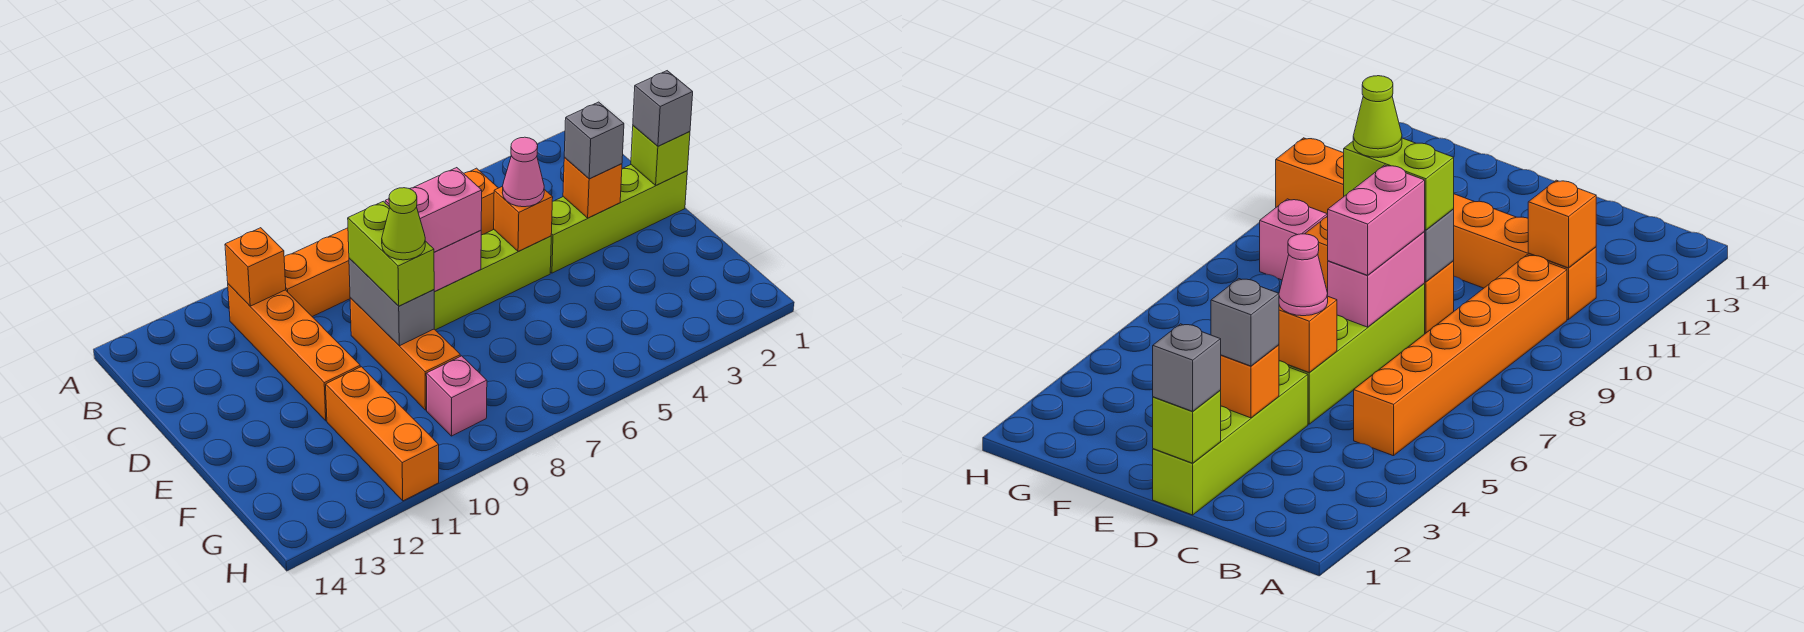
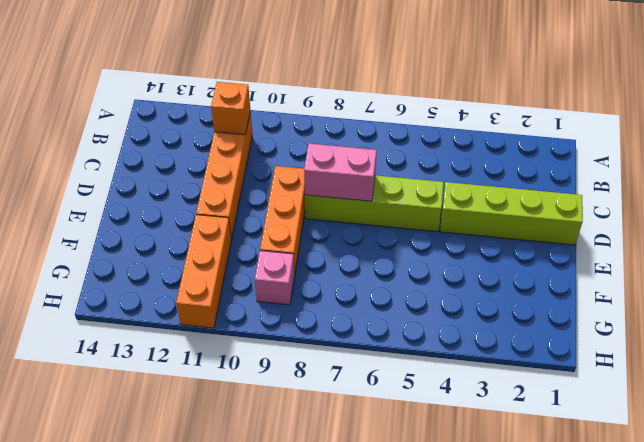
none -> orange brick B5:B10 level 1
none -> lime brick D1 level 2
none -> orange brick D3 level 2

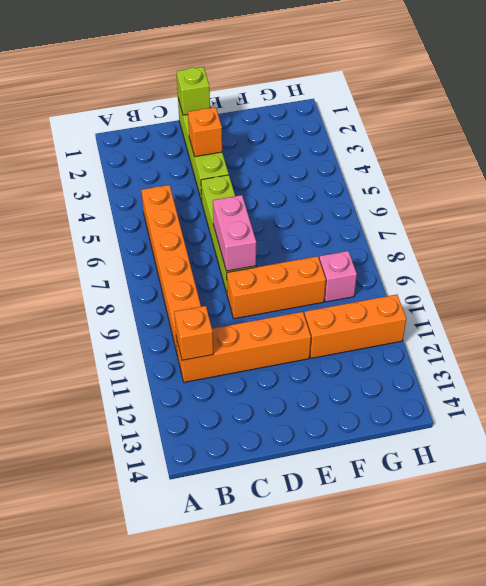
none -> orange brick D5 level 2
none -> grey brick D9:E9 level 2
none -> grey brick D1 level 3

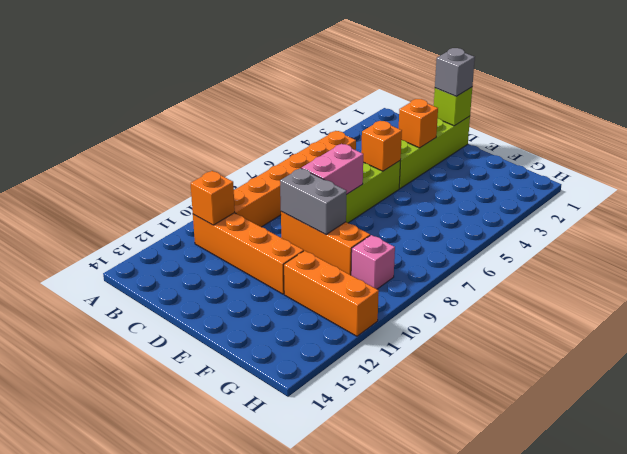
none -> grey brick D3 level 3
none -> pink cone D5 level 3
none -> pink brick D7:D8 level 3

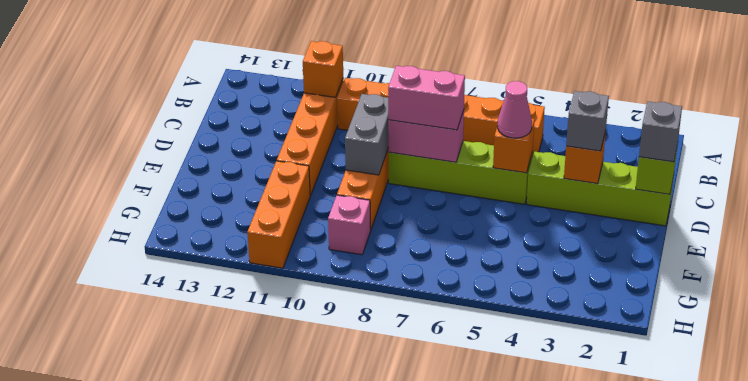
none -> lime brick D9:E9 level 3
none -> lime cone E9 level 4

